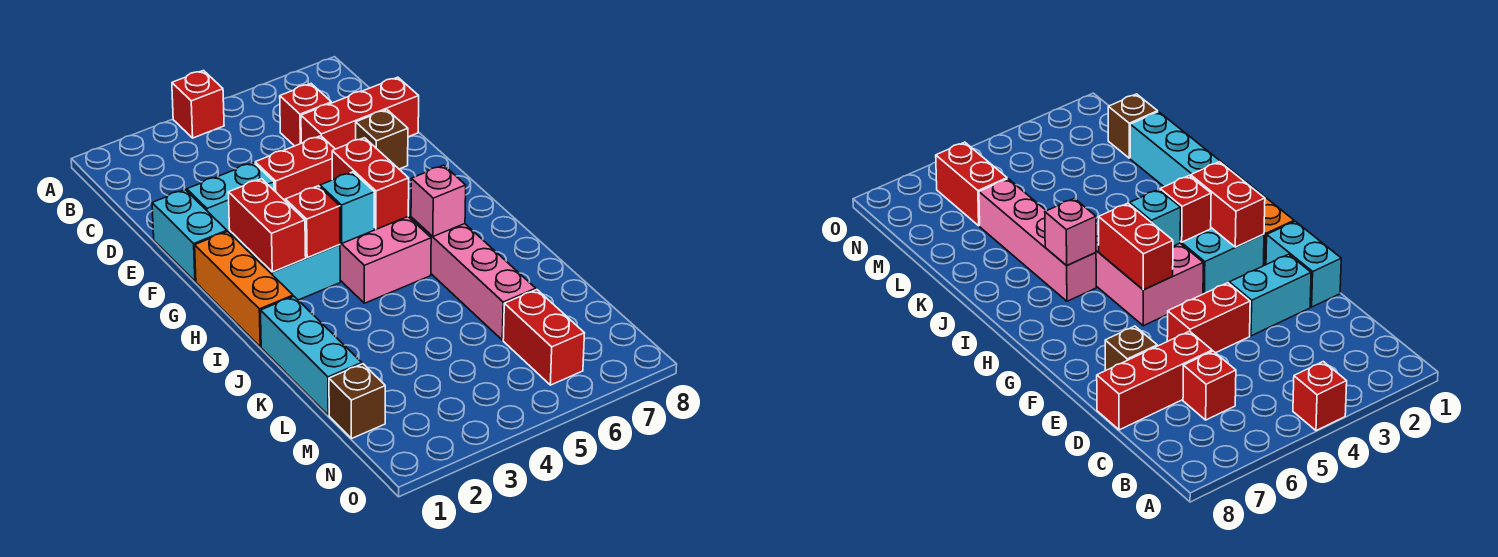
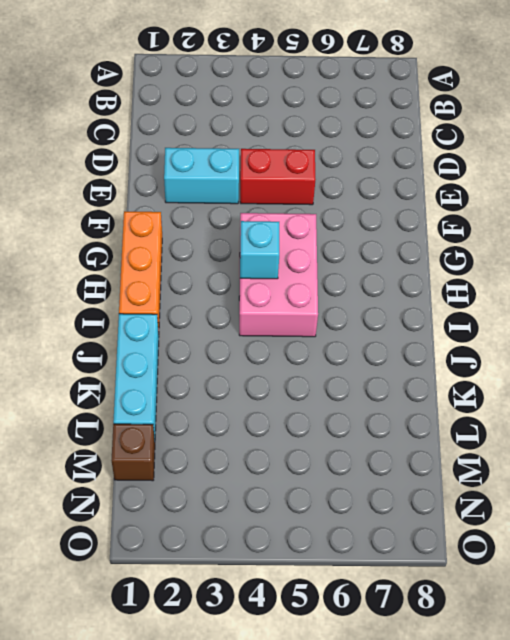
none -> red brick A4 level 1
none -> red brick C6 level 1
none -> red brick D6:D8 level 1

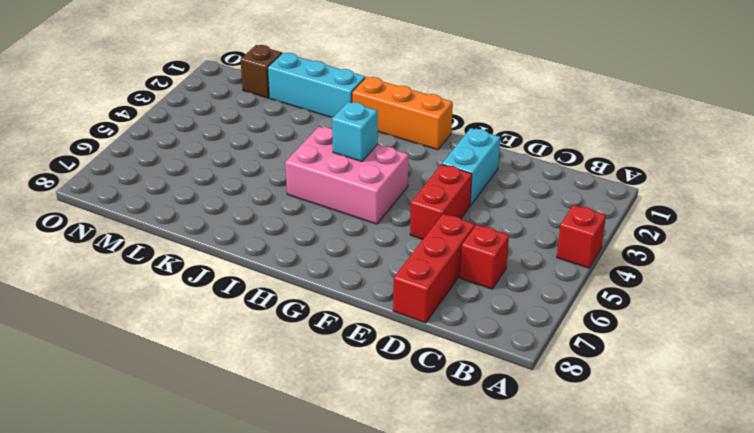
none -> cyan brick E1:F1 level 1
none -> brown brick E7 level 1
none -> cyan brick G2:H3 level 1

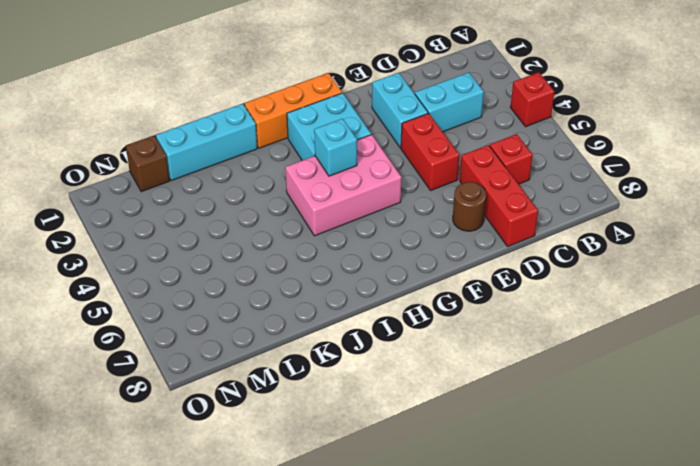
cyan brick C3:D3 level 1 -> cyan brick E1:F1 level 1
brown round brick E7 level 1 -> brown brick E7 level 1
none -> pink brick I6:L6 level 1
none -> red brick M6:N6 level 1
none -> red brick G2:H2 level 2

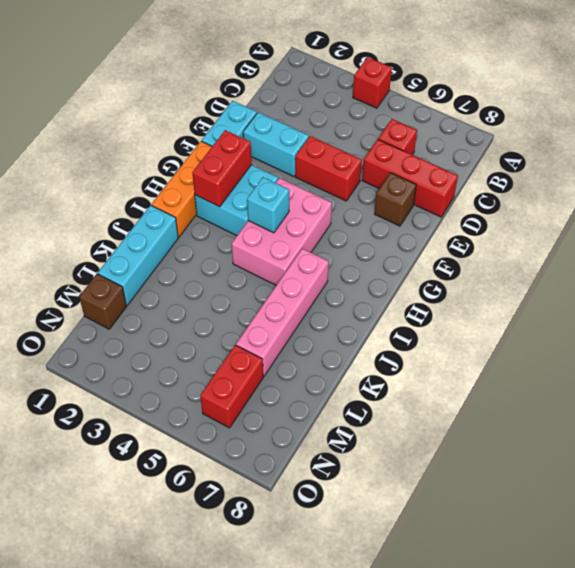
none -> red brick G5:H5 level 2
none -> red brick H3 level 2
none -> pink brick I6 level 2

